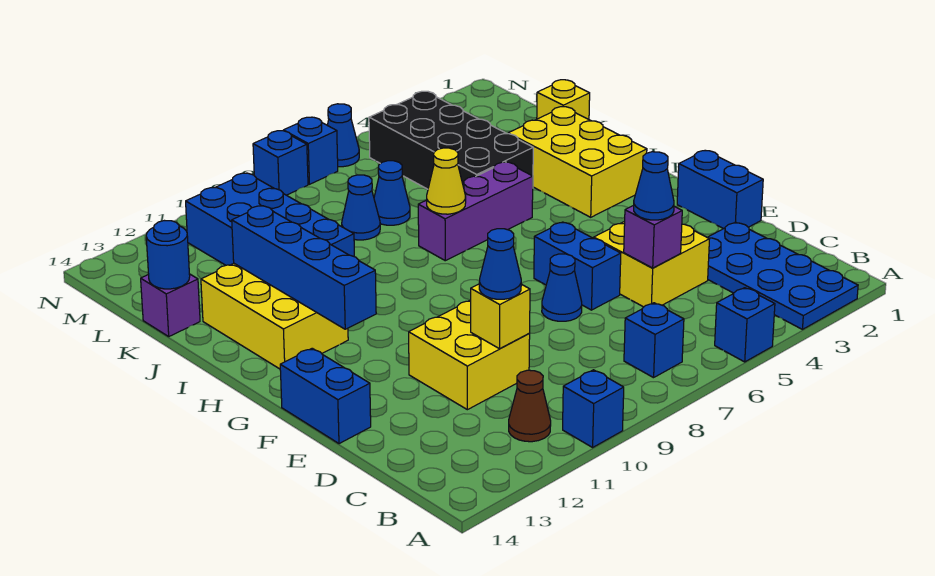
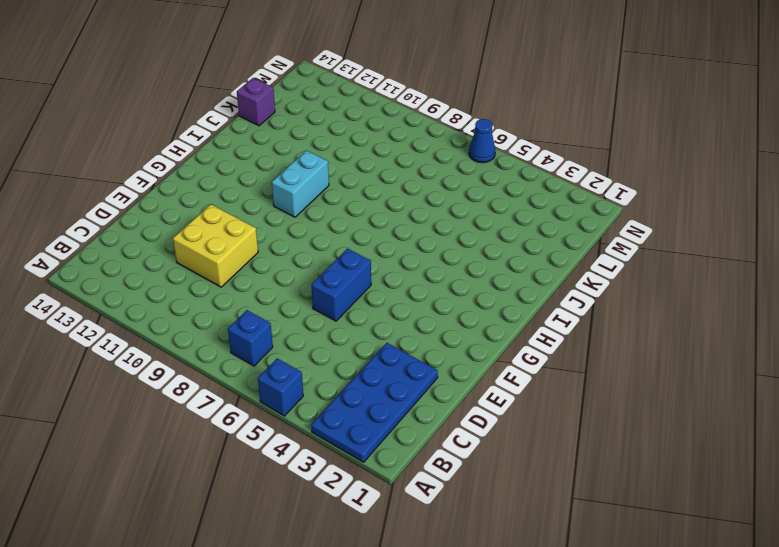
cyan brick H10:I10 level 1 -> none
none -> blue brick A10 level 1
none -> brown cone B11 level 1
none -> yellow brick D4:E5 level 1
none -> blue brick E1:F1 level 1

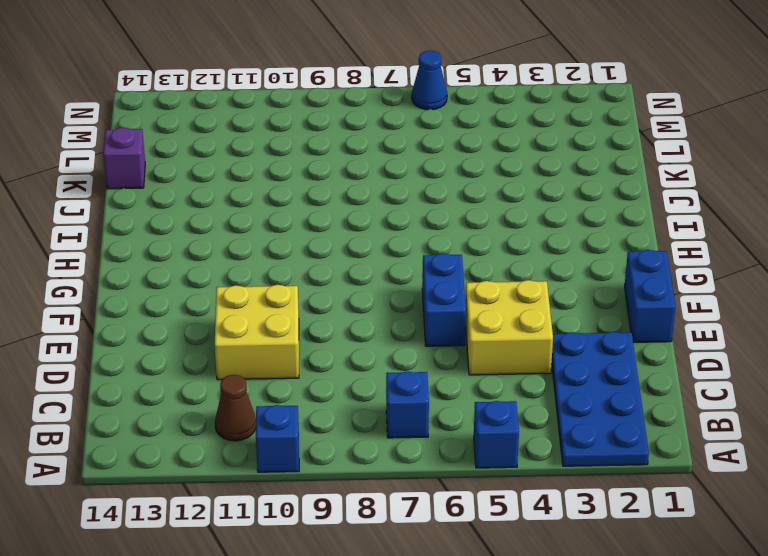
none -> blue cone E7 level 1
none -> blue brick E14:F14 level 1
none -> yellow brick H2:J3 level 1
none -> yellow brick H12:J13 level 1

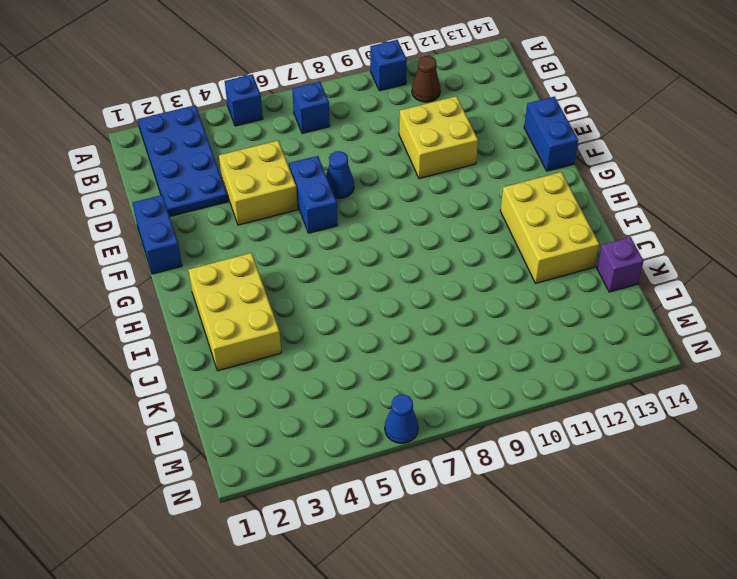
none -> purple brick I5:I7 level 1
none -> black brick J4:M5 level 1
none -> blue brick J10:M11 level 1
none -> yellow brick K1 level 1

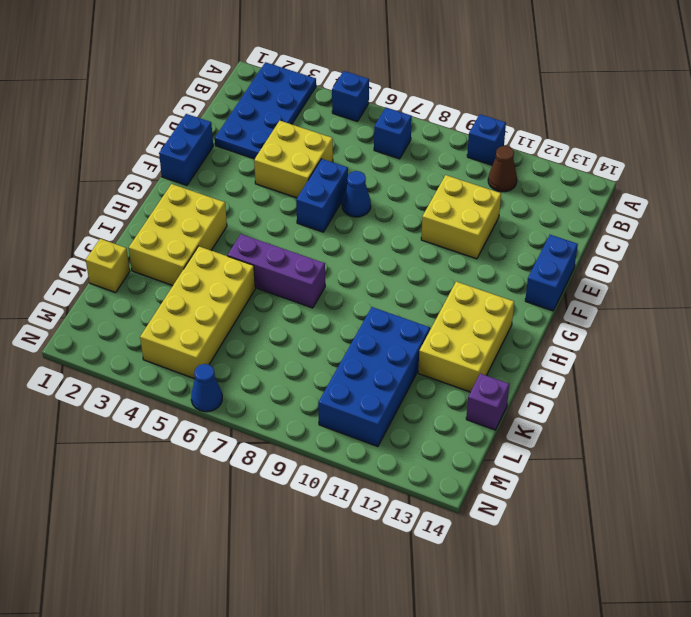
yellow brick J4:M5 level 1 -> black brick J4:M5 level 1
none -> blue cone K7 level 1
none -> blue cone K8 level 1
none -> blue brick N7 level 1
none -> blue brick N8 level 1

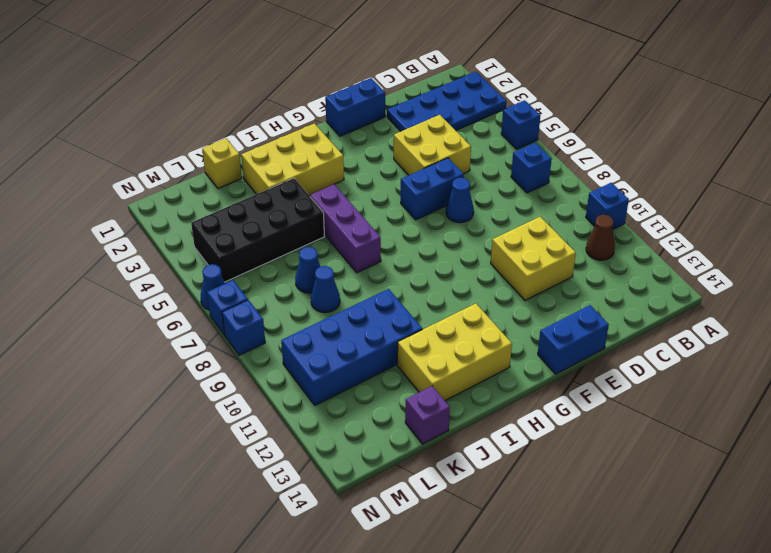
none -> purple brick D5 level 2
none -> yellow brick D10 level 2
none -> blue brick G12:J12 level 2
none -> yellow cone I7 level 2

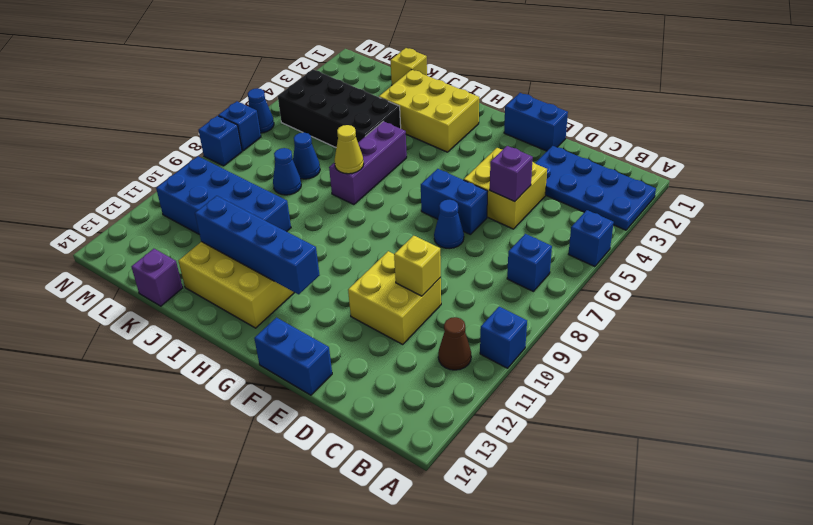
none -> blue round brick K14 level 2
none -> blue cone D5 level 3
none -> blue cone D10 level 3

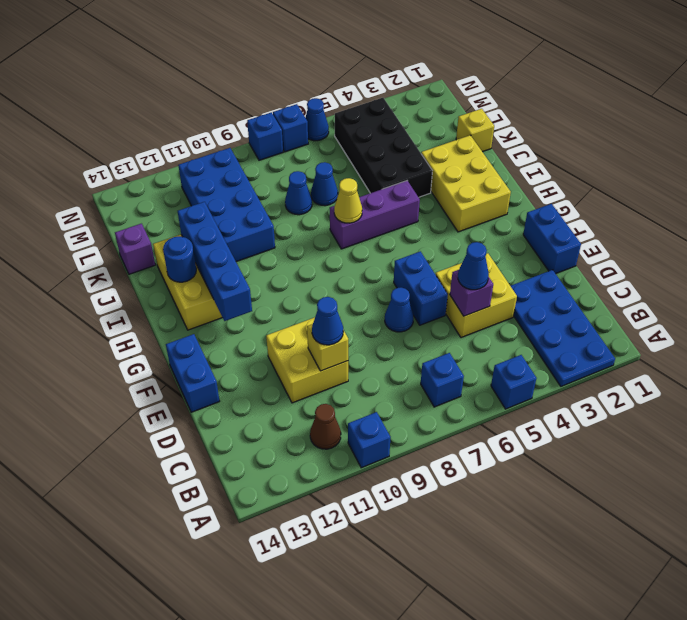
blue round brick I13 level 2 -> blue round brick K14 level 2

